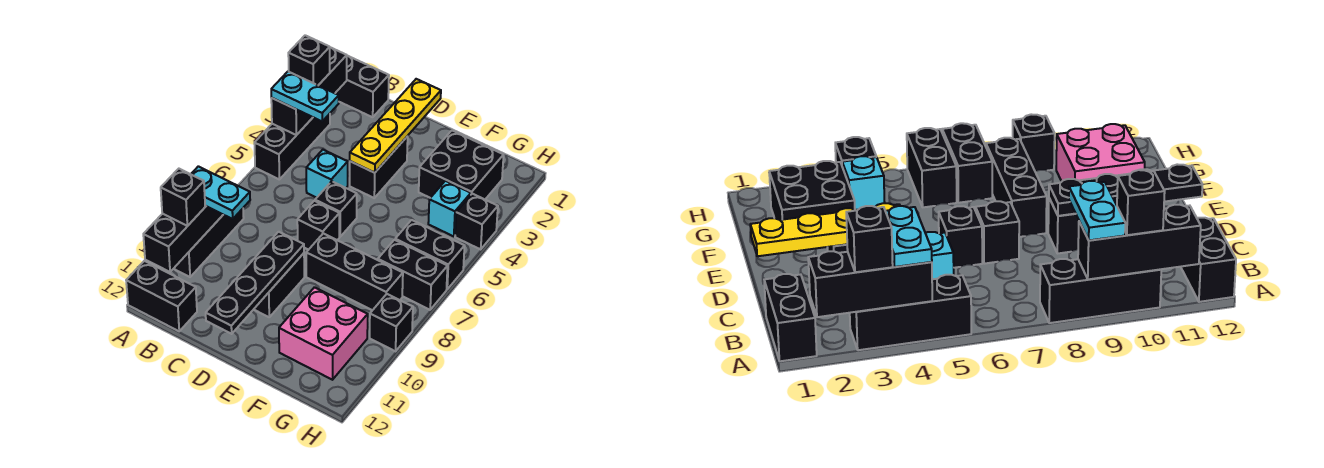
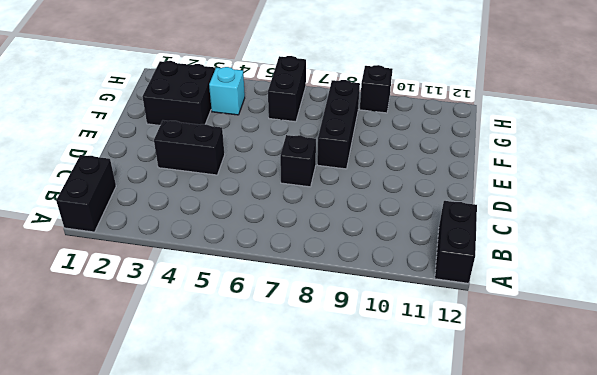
none -> black brick A3:A5 level 1
none -> black brick A8:A10 level 1
none -> cyan brick C5 level 1

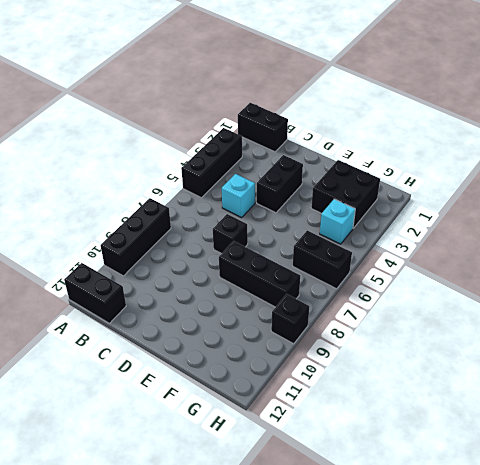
none -> black brick D6 level 1
none -> black brick D9:D10 level 1
none -> pink brick F10:G11 level 1

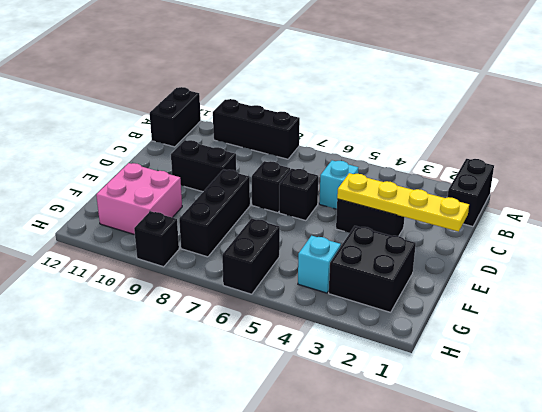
none -> black brick A3:A5 level 1
none -> black brick G7:H7 level 1
none -> black brick H4 level 1

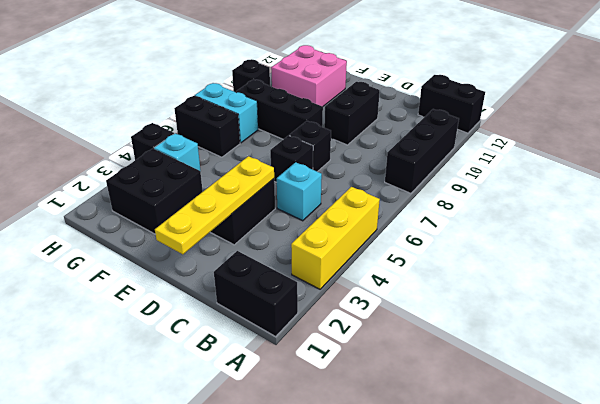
yellow brick A3:A5 level 1 -> black brick A3:A5 level 1
cyan brick G7:H7 level 1 -> black brick G7:H7 level 1
none -> black brick A2:A4 level 2
none -> black brick A9:A11 level 2
none -> black plate D9:D12 level 2

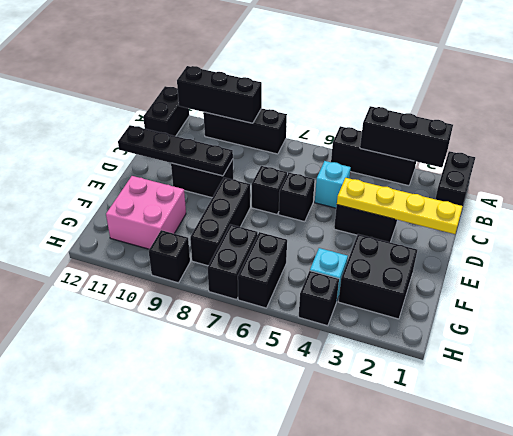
none -> black brick A3 level 3
none -> cyan plate A4:B4 level 3
none -> cyan plate A9:B9 level 3

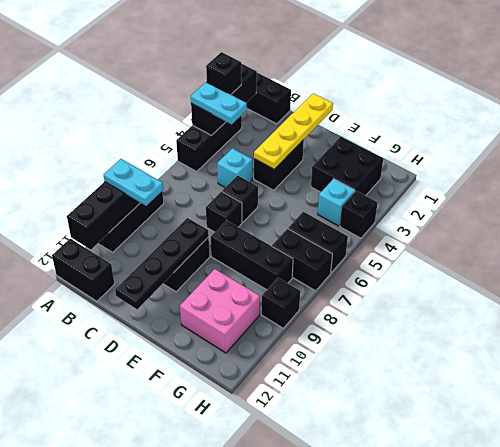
none -> black brick A10 level 3

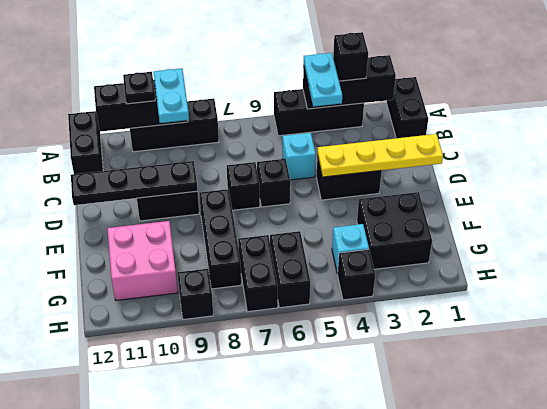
black plate A10 level 3 -> black brick A10 level 3

